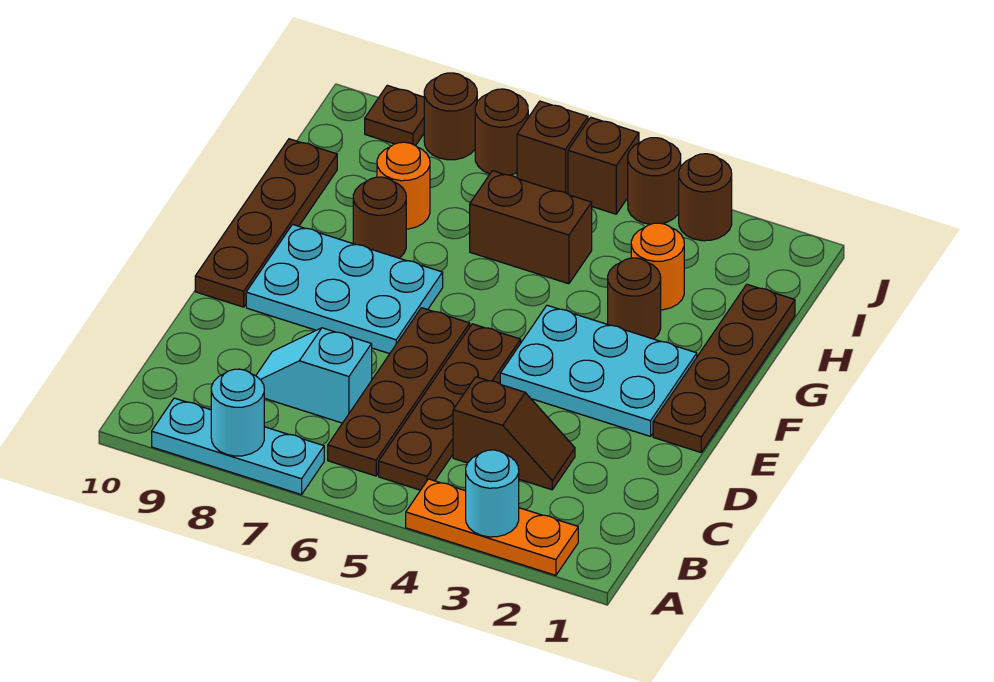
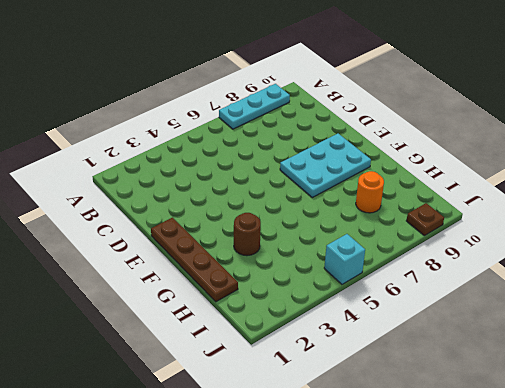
cyan brick J5 level 1 -> brown brick J5 level 1
none -> orange plate A2:A4 level 1
none -> brown plate B5:E5 level 1
none -> brown plate B6:E6 level 1

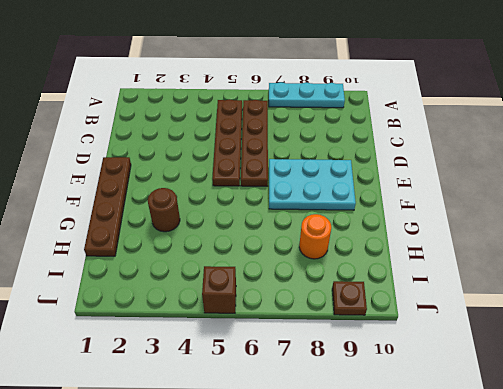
none -> orange plate A2:A4 level 1
none -> brown slope C3:C4 level 1 top 4
none -> cyan slope C7:C8 level 1 top 7

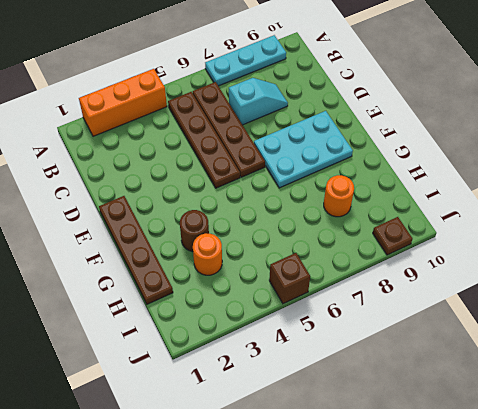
orange brick A2:A4 level 1 -> orange plate A2:A4 level 1
none -> brown slope C3:C4 level 1 top 4
none -> cyan plate E2:F4 level 1
none -> brown plate E10:H10 level 1

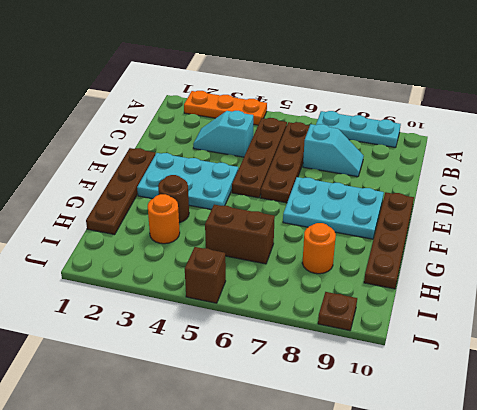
cyan slope C3:C4 level 1 top 4 -> brown slope C3:C4 level 1 top 4
none -> brown round brick G8 level 1
none -> brown round brick J3 level 1
none -> brown round brick J4 level 1

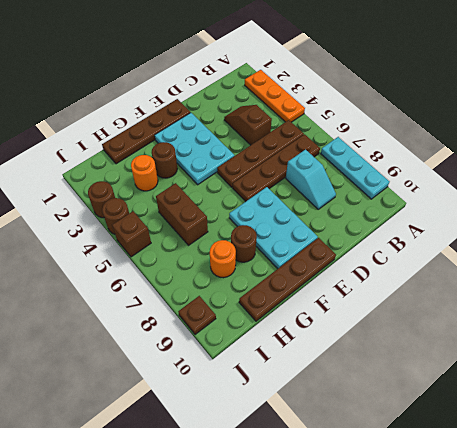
none -> brown brick J6 level 1
none -> brown round brick J7 level 1
none -> brown round brick J8 level 1

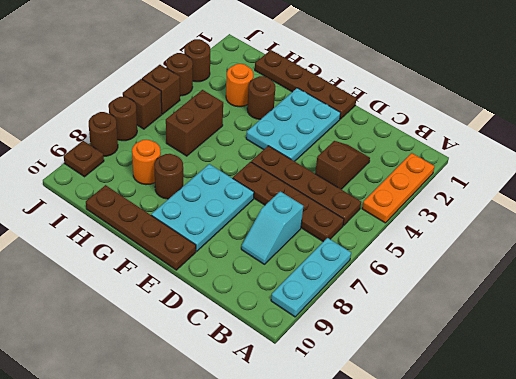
none -> cyan round brick A3 level 2
none -> cyan round brick A8 level 2

